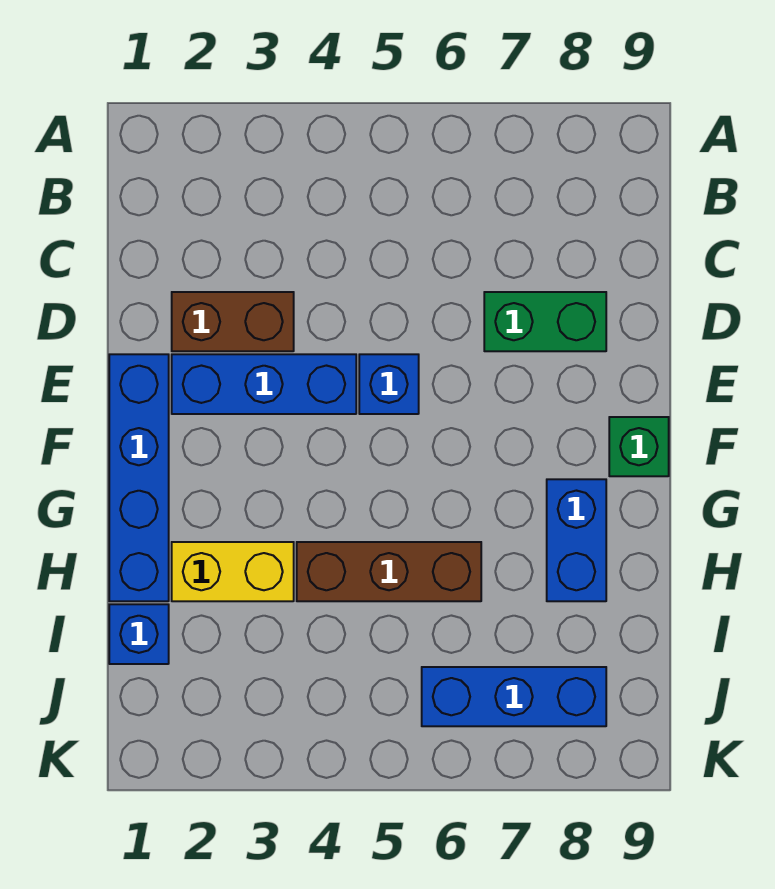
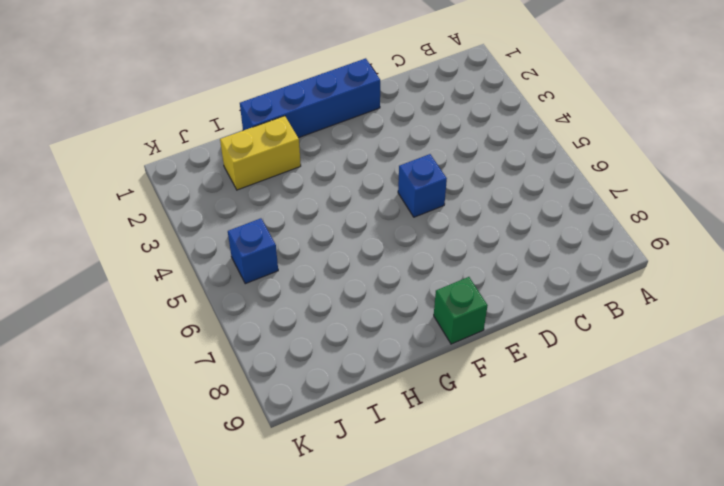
yellow brick H2:I2 level 1 -> yellow brick H2:H3 level 1
blue brick J5 level 1 -> blue brick I1 level 1
none -> brown brick D2:D3 level 1
none -> green brick D7:D8 level 1

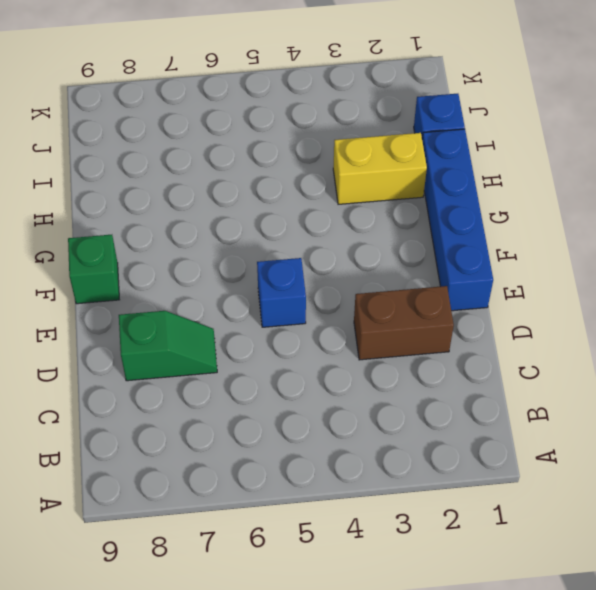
green slope D7:D8 level 1 top 8 -> green brick D7:D8 level 1
none -> blue brick E2:E4 level 1
none -> blue brick G8:H8 level 1

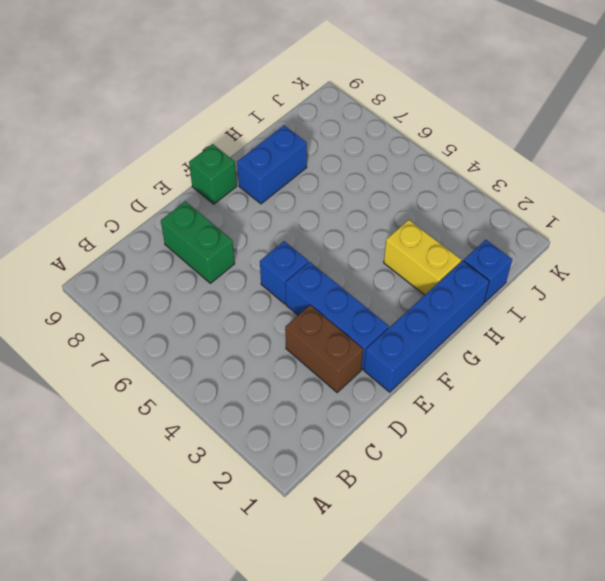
none -> brown brick H4:H6 level 1
none -> blue brick J6:J8 level 1

